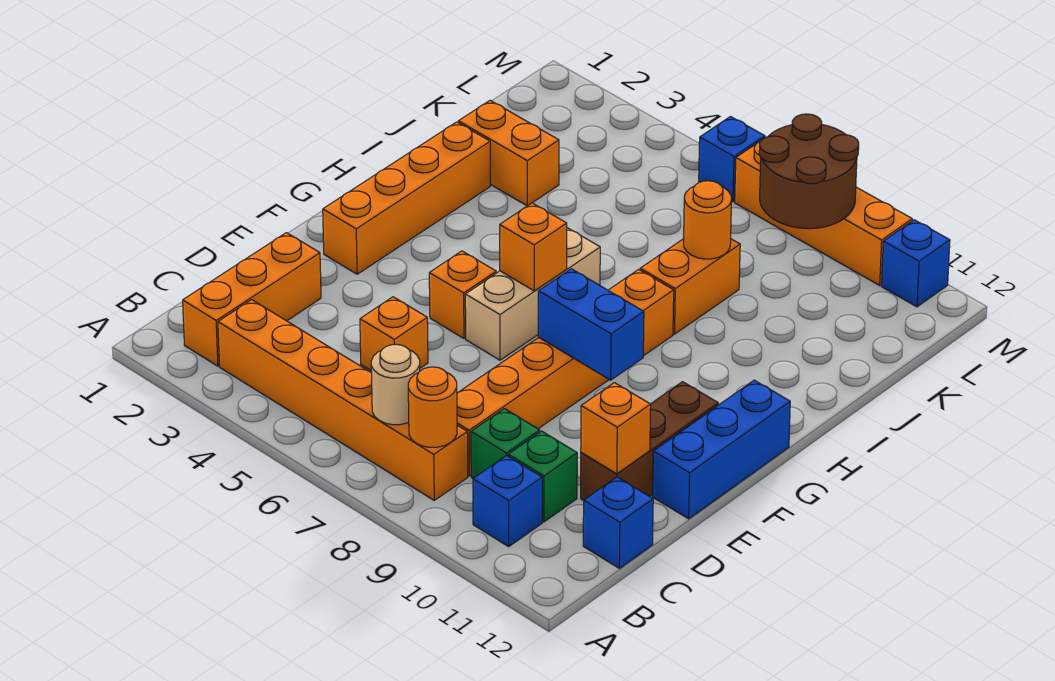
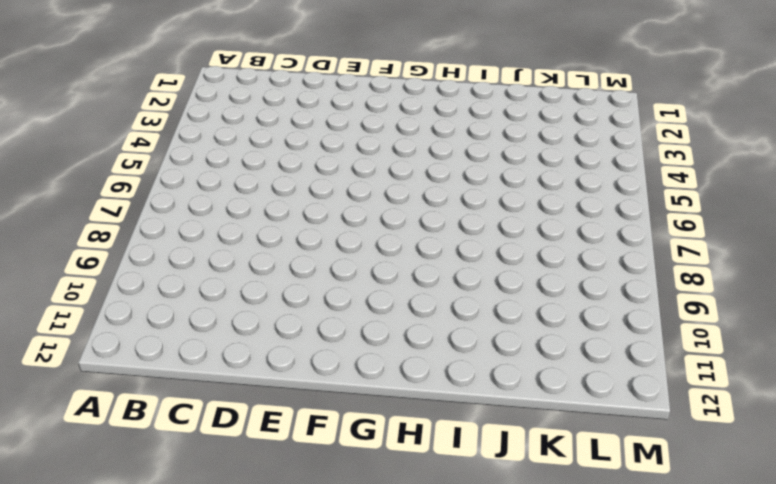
none -> orange brick B2:D2 level 1
none -> orange brick B3:B8 level 1
none -> blue brick B10 level 1

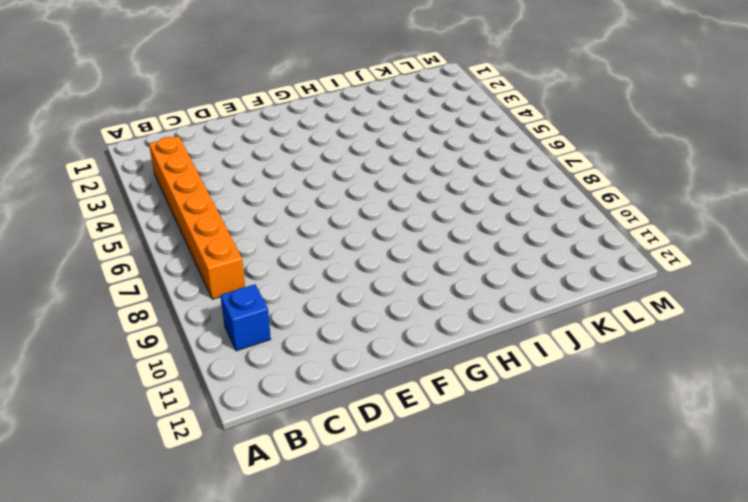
none -> orange brick B2:D2 level 1
none -> orange brick C8:H8 level 1
none -> green brick C9 level 1

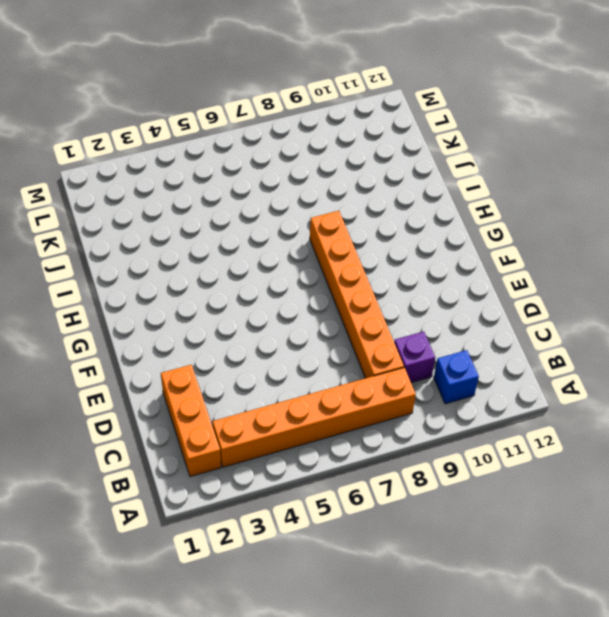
purple brick C9 level 1 -> green brick C9 level 1
none -> green brick C10 level 1
none -> blue brick C12 level 1
none -> orange brick D5 level 1

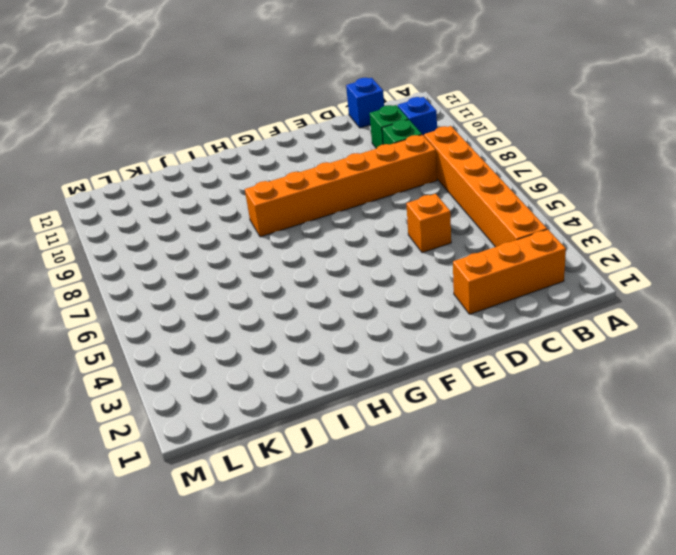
none -> brown brick D11:F11 level 1
none -> blue brick E12:G12 level 1
none -> orange brick F2:I2 level 1

